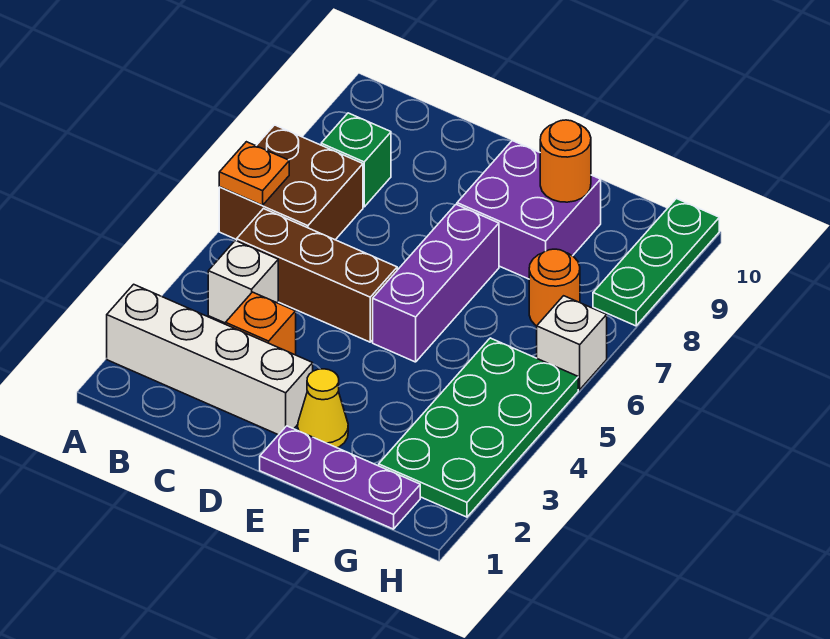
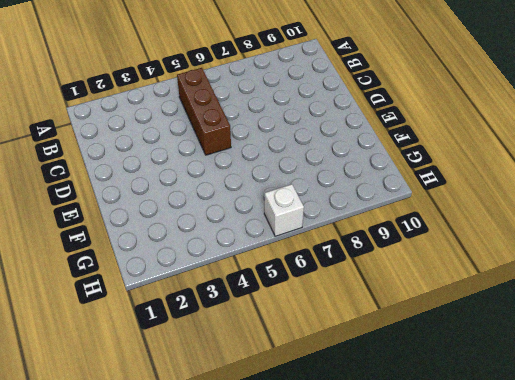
none -> white brick A2:D2 level 1
none -> brown brick A6:B7 level 1
none -> white brick B4 level 1

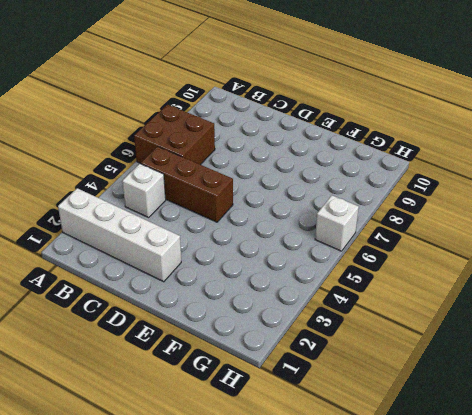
none -> green brick B8 level 1
none -> orange brick C3 level 1
none -> purple plate E1:G1 level 1

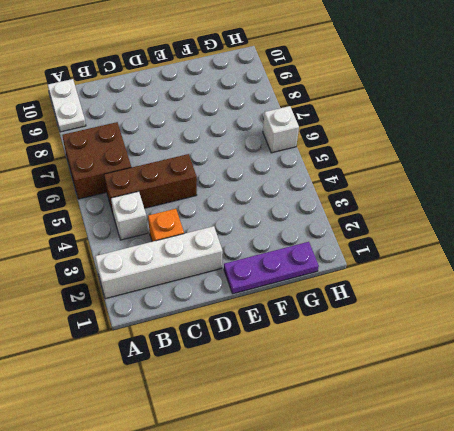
white plate A9:A10 level 1 -> none
none -> green brick B8 level 1
none -> yellow cone E2 level 1
none -> purple brick E5:E7 level 1

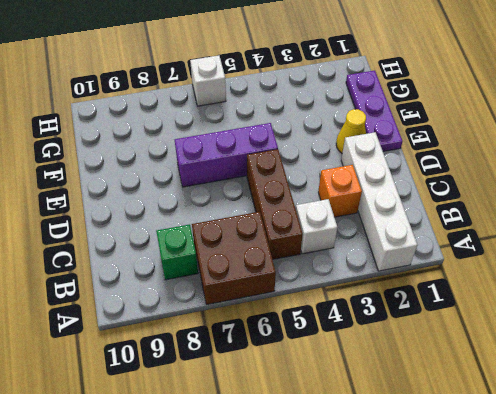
none -> purple brick E8:F9 level 1
none -> green plate G2:H5 level 1
none -> orange round brick G7 level 1

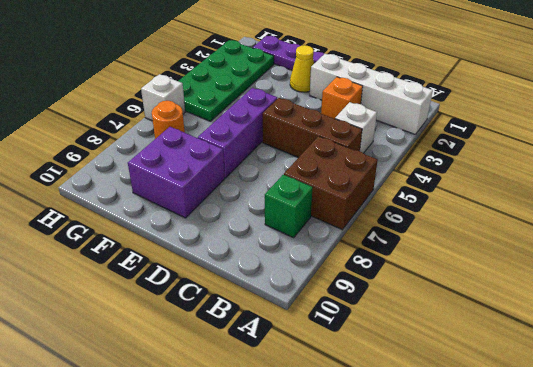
none -> green plate H8:H10 level 1
none -> orange plate A6 level 2
none -> orange round brick F9 level 2

